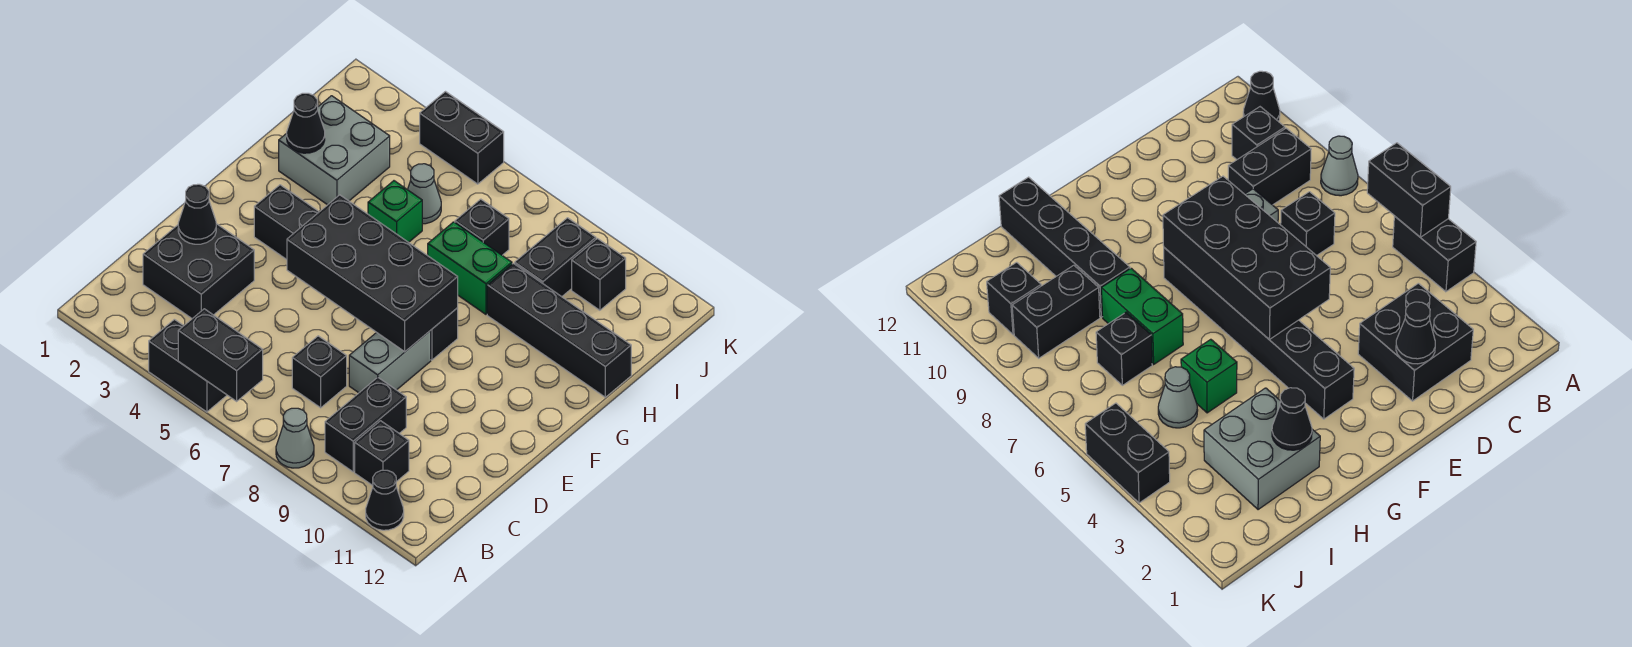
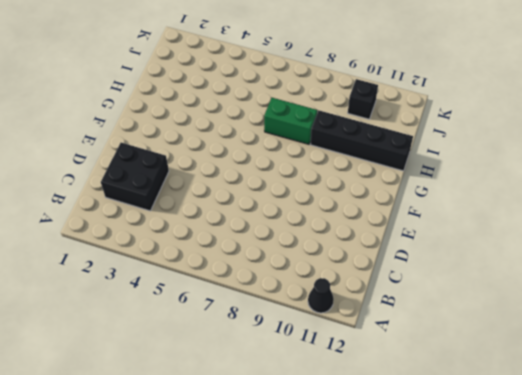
none -> black brick A4:A5 level 1
none -> grey cone A8 level 1
none -> black brick B9:C9 level 1

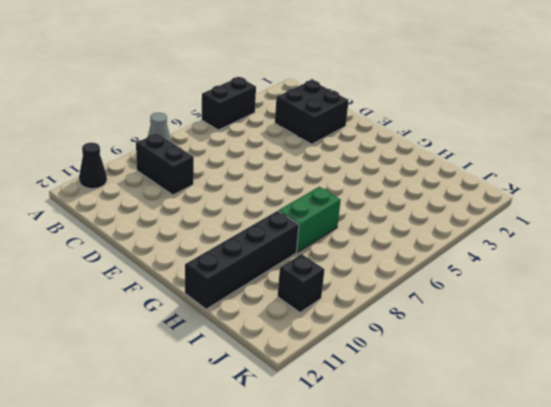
none -> black brick B10 level 1
none -> black brick C7 level 1
none -> grey brick D8:E8 level 1

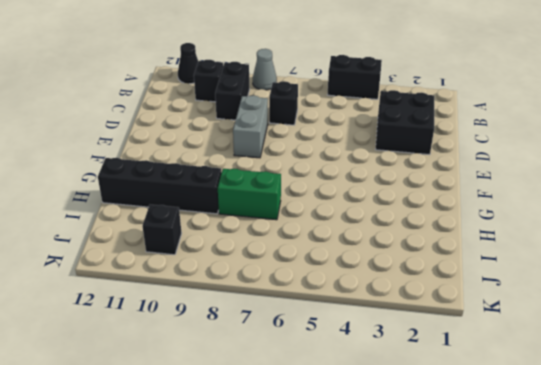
none -> black brick F3:F8 level 1
none -> grey brick H2:I3 level 1
none -> green brick H5 level 1

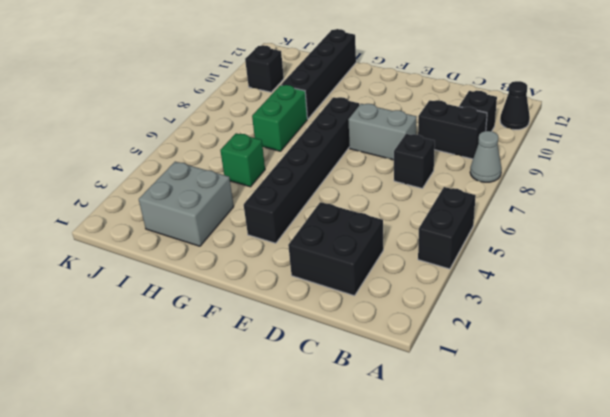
none -> grey cone I5 level 1
none -> black brick I7 level 1
none -> black brick I9:J9 level 1

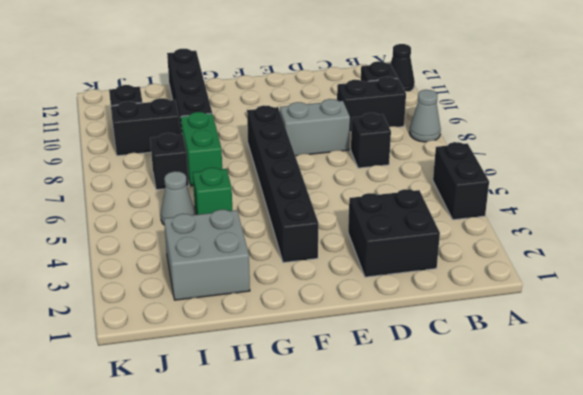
none -> black brick K4:K5 level 1
none -> black brick A5:A6 level 2
none -> black cone D2 level 2

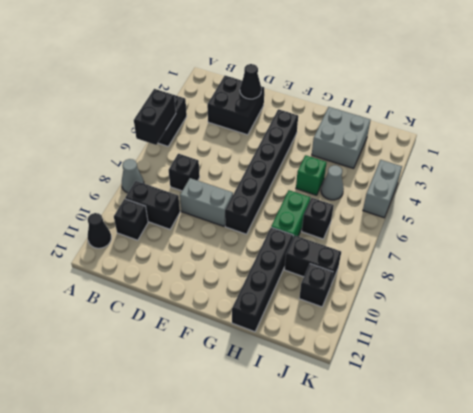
grey brick K4:K5 level 1 -> black brick K4:K5 level 1
none -> black brick E5:F8 level 2
none -> black cone H2 level 2

